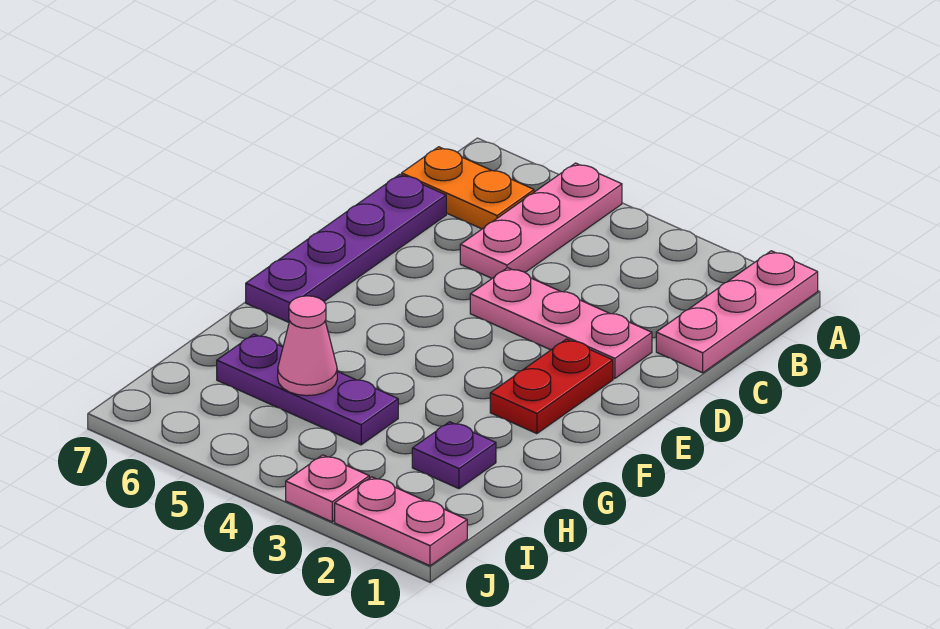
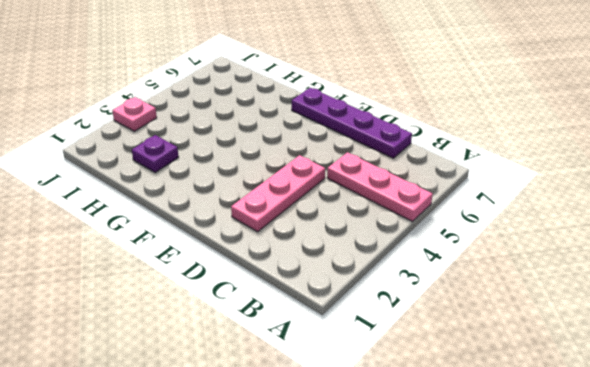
none -> pink plate A1:C1 level 1
none -> orange plate B6:B7 level 1

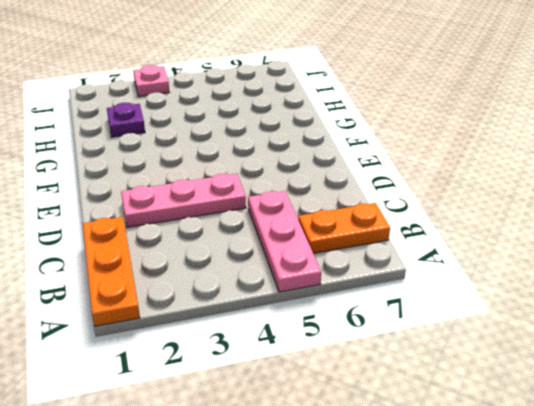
orange plate A1:C1 level 1 -> pink plate A1:C1 level 1
none -> purple plate C7:F7 level 1
none -> red plate E2:F2 level 1

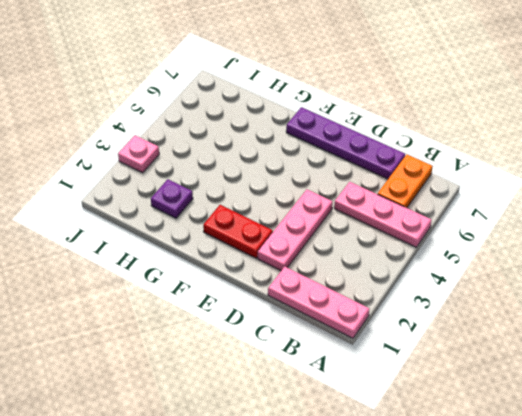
none -> purple plate H4:H6 level 1
none -> pink plate J1:J2 level 1

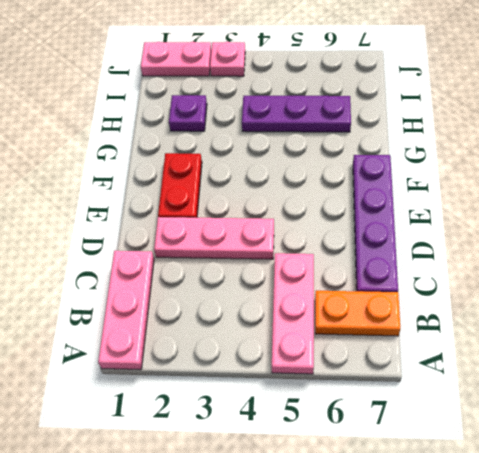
none -> pink cone H5 level 2

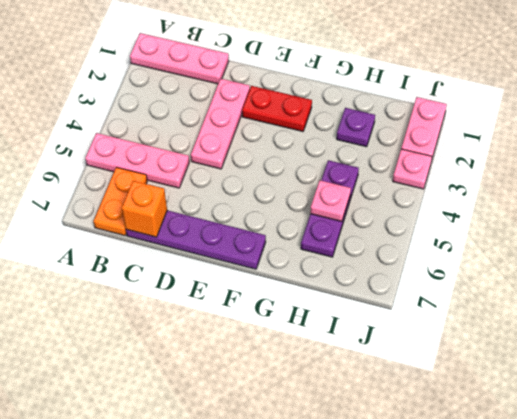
orange brick C7 level 2 -> none
pink plate H5 level 2 -> pink cone H5 level 2

